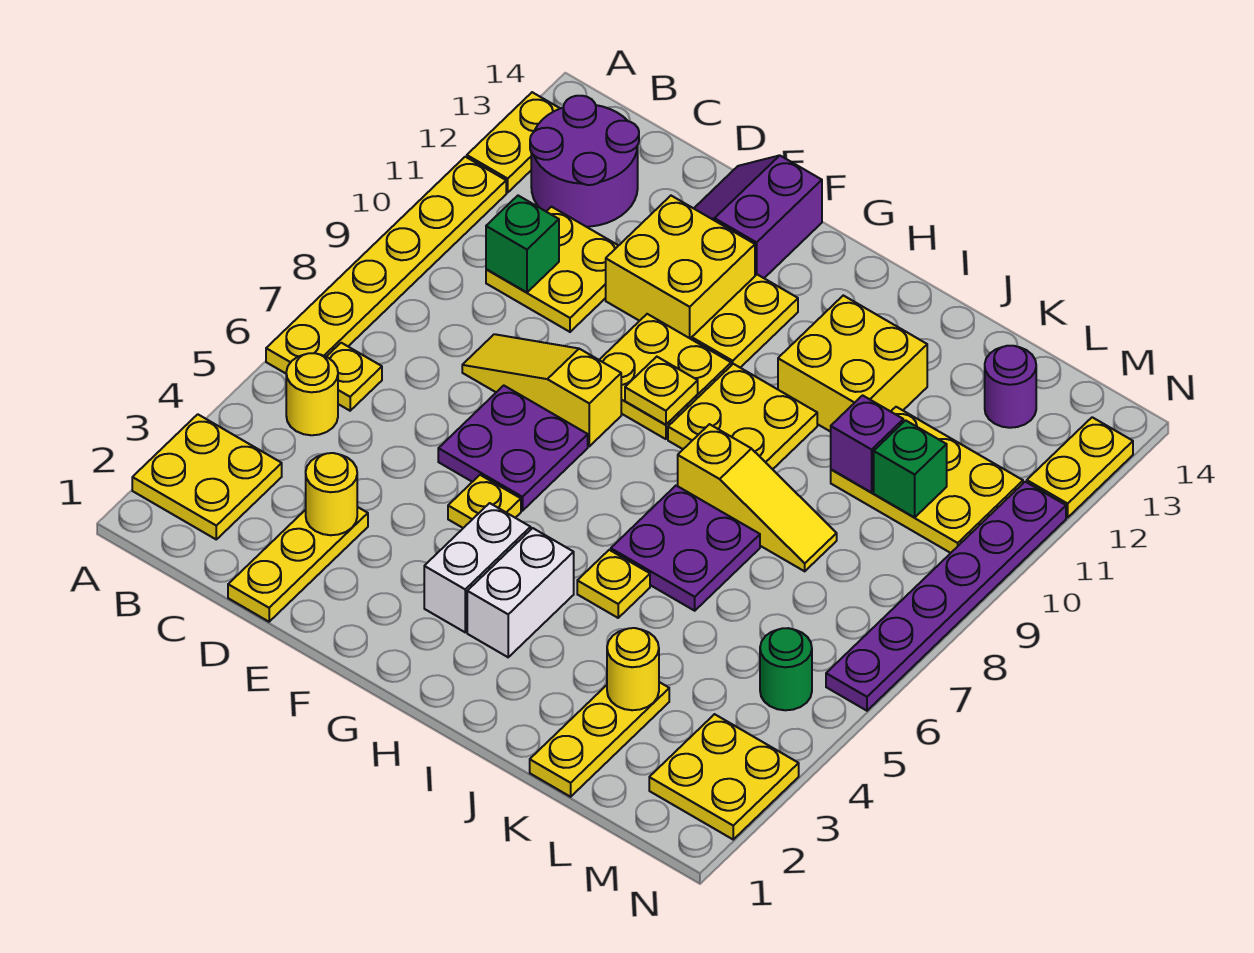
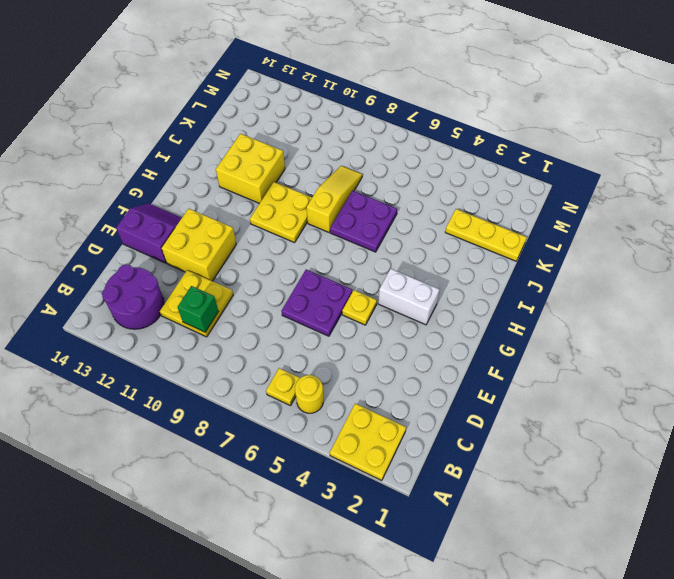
purple slope E13:F14 level 1 top E -> purple slope E13:F14 level 1 top F
none -> yellow plate A6:A11 level 1
none -> yellow plate A12:A13 level 1
none -> yellow plate D1:D3 level 1
none -> yellow slope D8:F8 level 1 top F

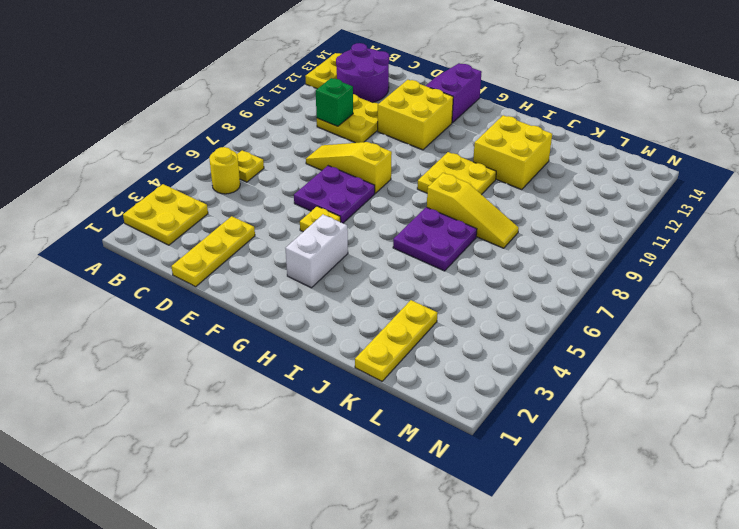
none -> yellow plate A6:A11 level 1
none -> yellow plate F9:G10 level 1
none -> yellow plate G11:G12 level 1
none -> white brick H3:H4 level 1

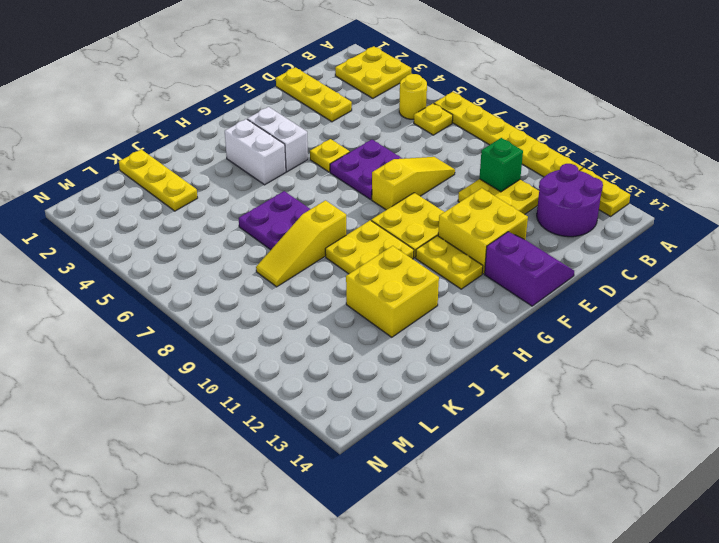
none -> yellow plate I5 level 1
none -> yellow plate K10:M11 level 1
none -> purple round brick L13 level 1
none -> yellow plate M2:N3 level 1

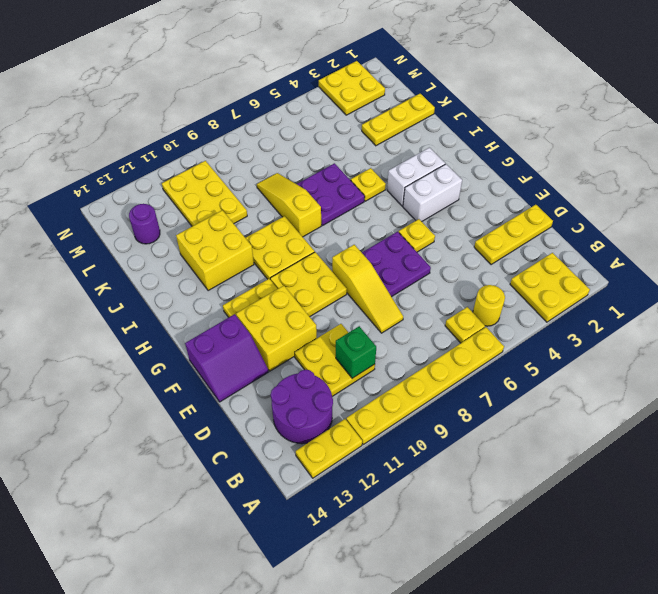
none -> green round brick M5 level 1
none -> purple plate N6:N11 level 1
none -> yellow plate N12:N13 level 1
none -> yellow round brick D3 level 2

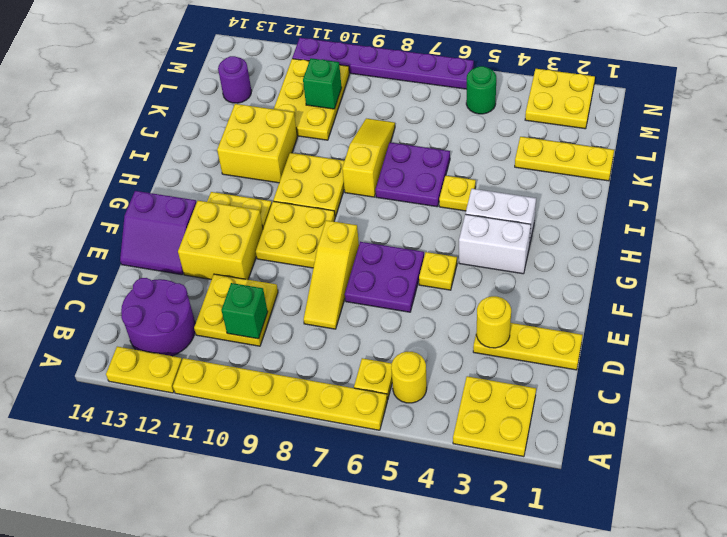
none -> yellow plate N12:N13 level 1
none -> yellow plate G9 level 2
none -> yellow round brick K3 level 2
none -> purple brick K10 level 2

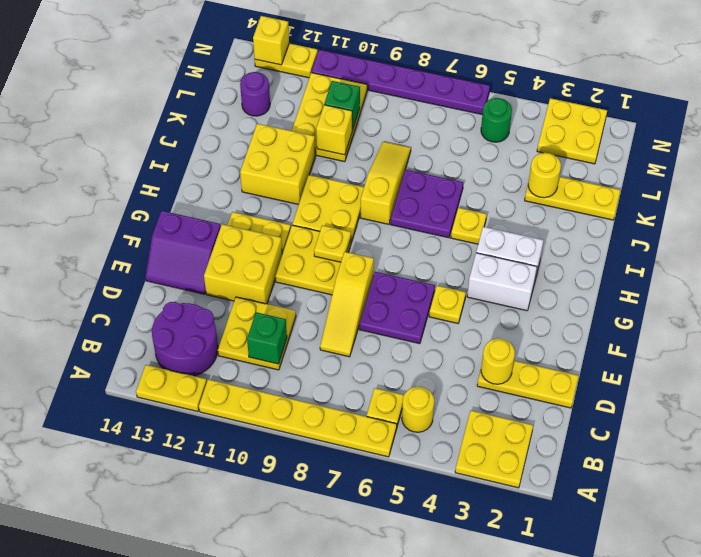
yellow brick K10 level 2 -> purple brick K10 level 2
yellow brick N13 level 2 -> none

